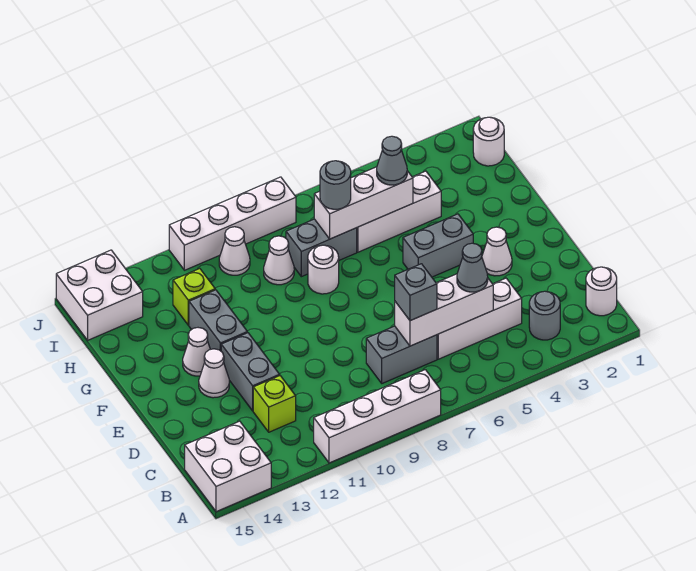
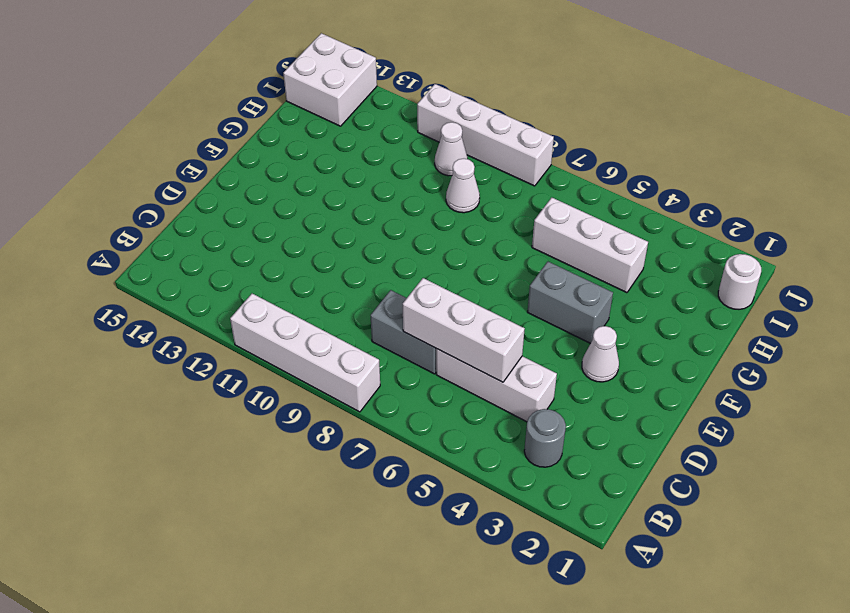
none -> white brick A14:B15 level 1
none -> white round brick B1 level 1
none -> lime brick C12 level 1

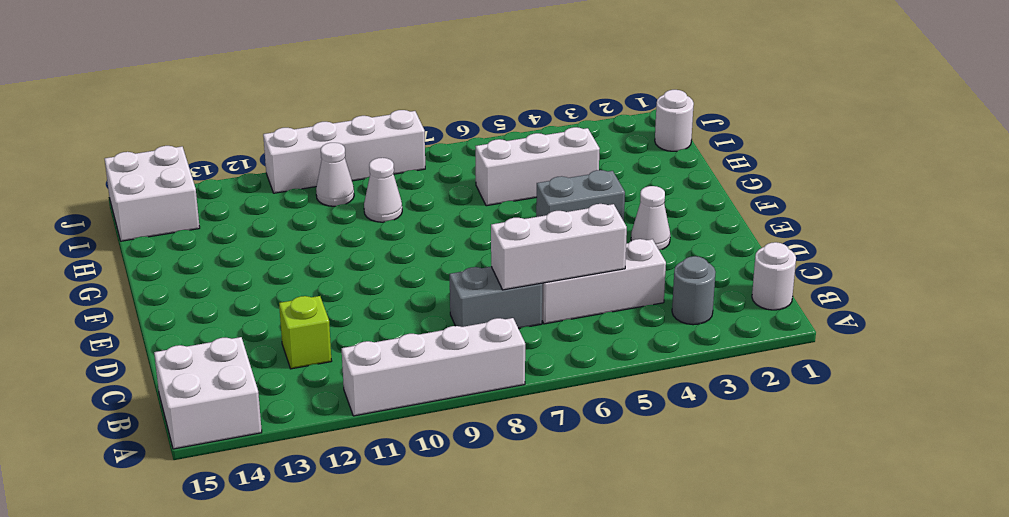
none -> grey brick D12:E12 level 1
none -> white cone E13 level 1
none -> grey brick F12:G12 level 1

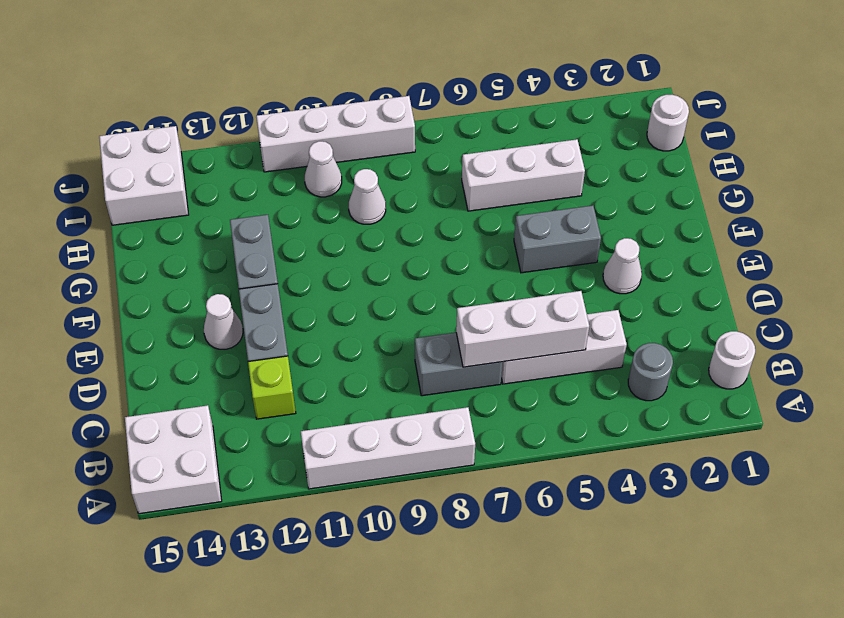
none -> white cone F13 level 1
none -> white round brick G8 level 1
none -> grey brick H7:H8 level 1

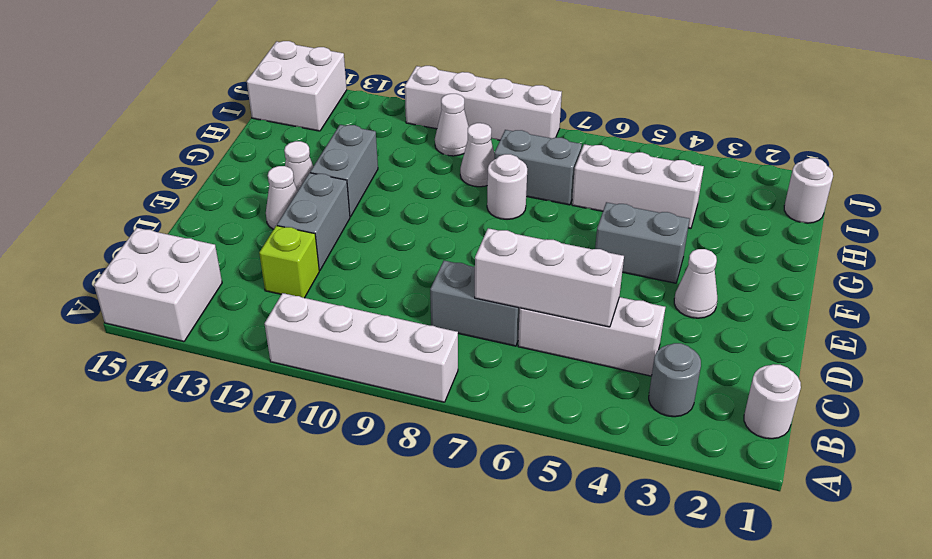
none -> lime brick H12 level 1
none -> white brick H5:H7 level 2
none -> grey cone C5 level 3

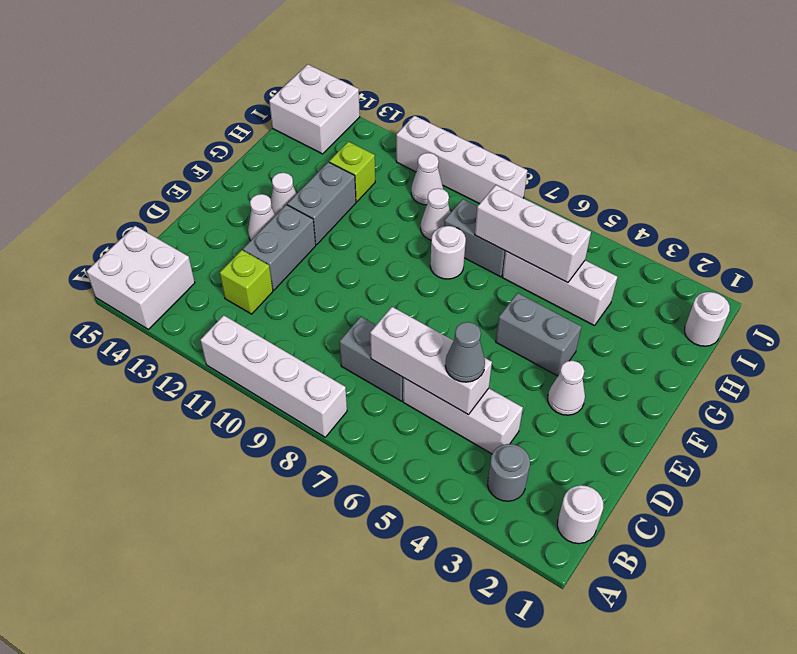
none -> grey brick C7 level 3
none -> grey cone H5 level 3
none -> grey round brick H7 level 3

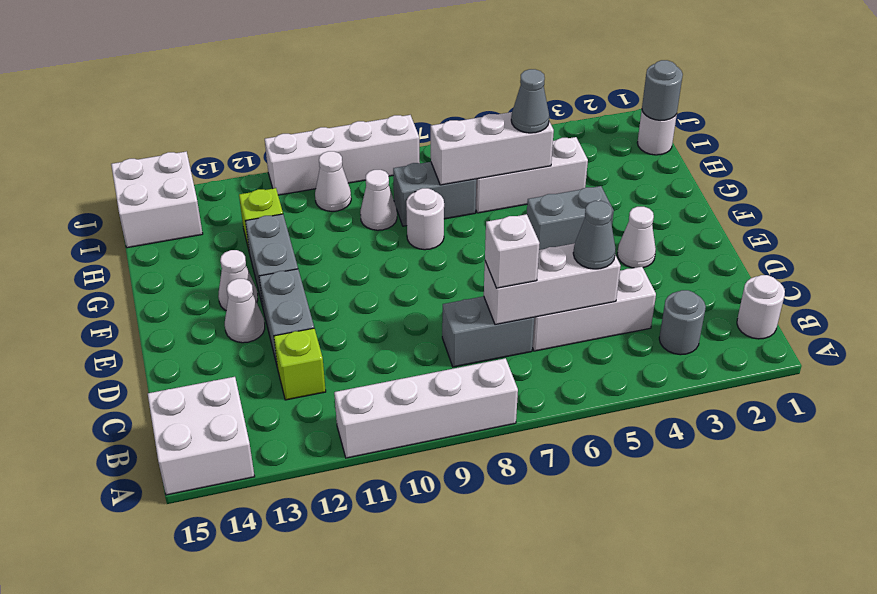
white brick C7 level 3 -> grey brick C7 level 3
grey round brick I1 level 2 -> grey round brick H7 level 3

